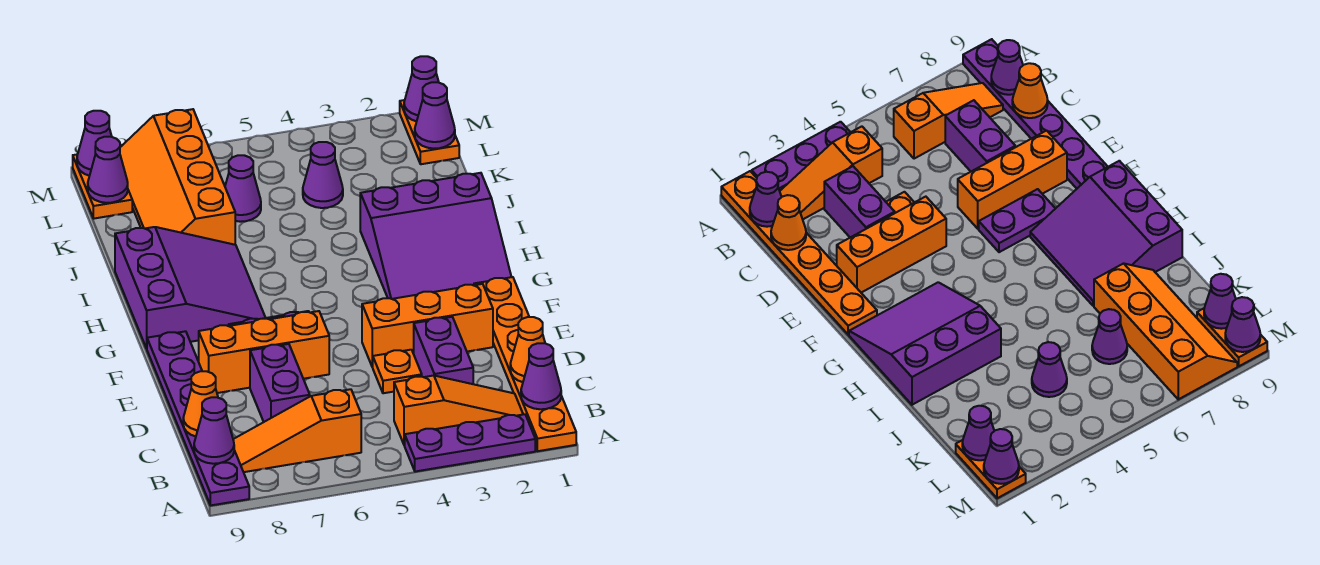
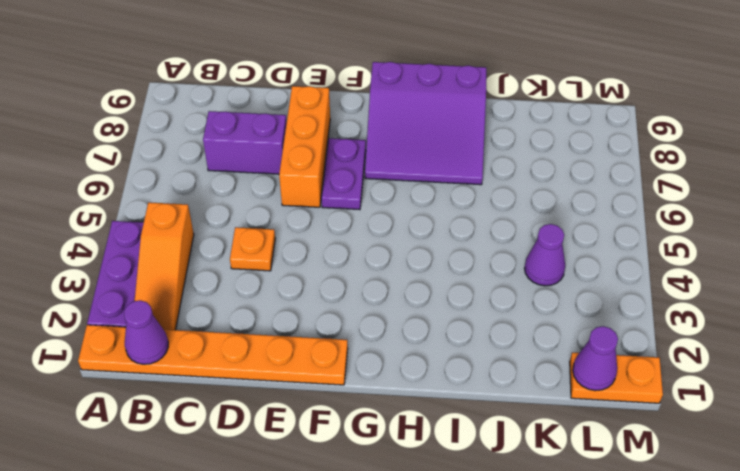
none -> purple plate A9:F9 level 1
none -> orange slope B6:B8 level 1 top 6
none -> purple brick C3:D3 level 1

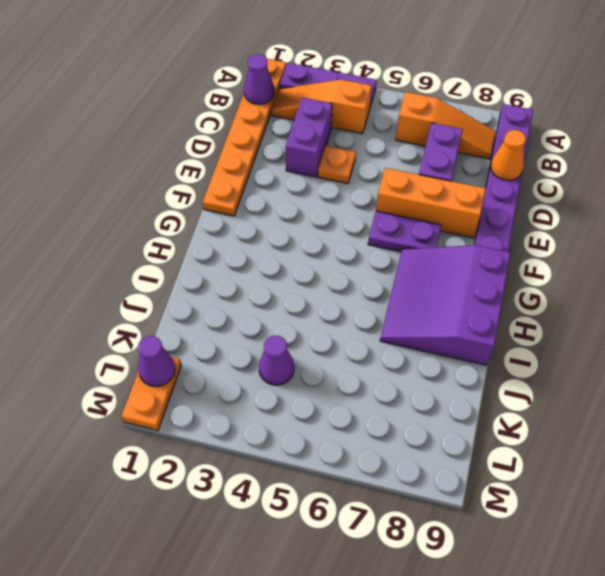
none -> orange brick E2:E4 level 1
none -> purple slope G1:I3 level 1 top I
none -> orange slope J7:M8 level 1 top 7

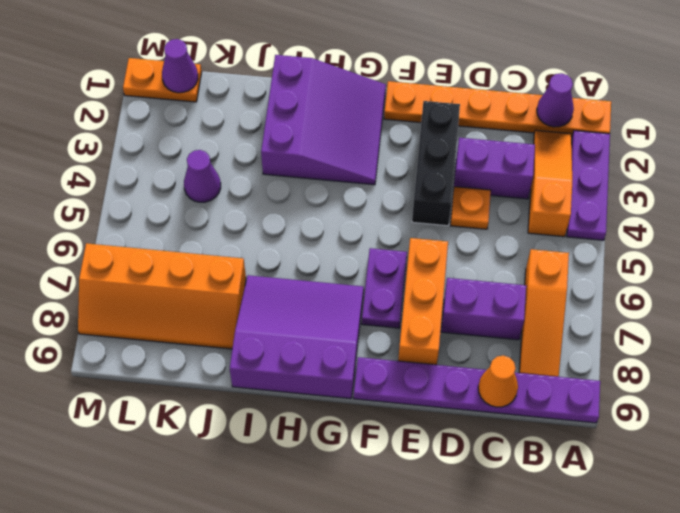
black brick E2:E4 level 1 -> orange brick E2:E4 level 1
none -> purple cone K6 level 1
none -> orange plate L9:M9 level 1
none -> purple cone B9 level 2

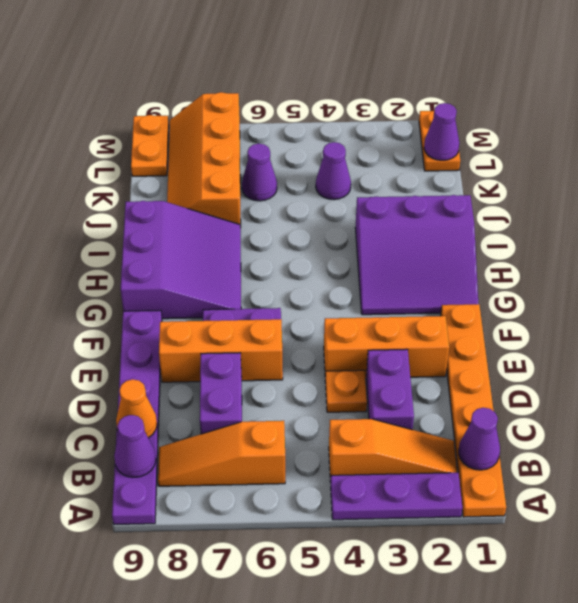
none -> orange cone C1 level 2
none -> purple cone L9 level 2
none -> purple cone M1 level 2

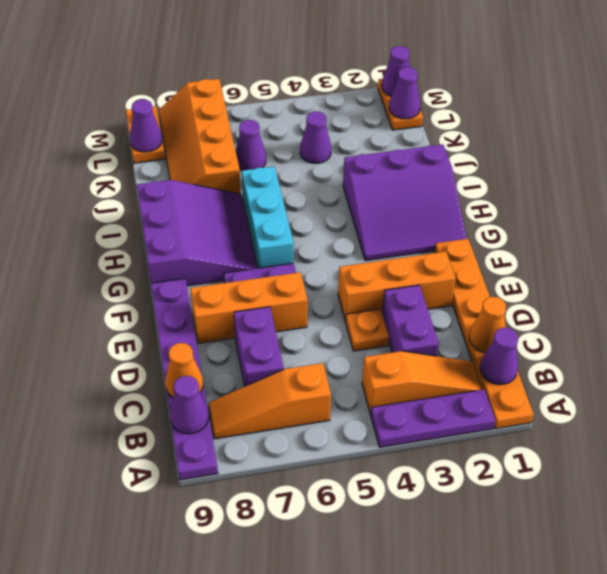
cyan brick G6:I6 level 1 -> none
none -> purple cone M9 level 2

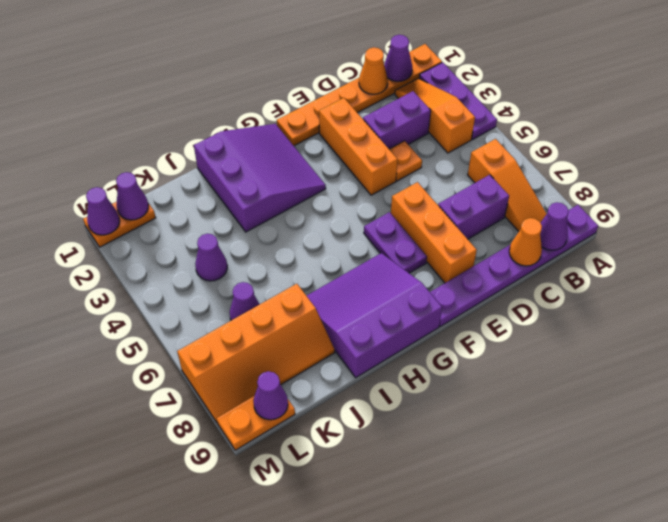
none -> purple cone M9 level 2

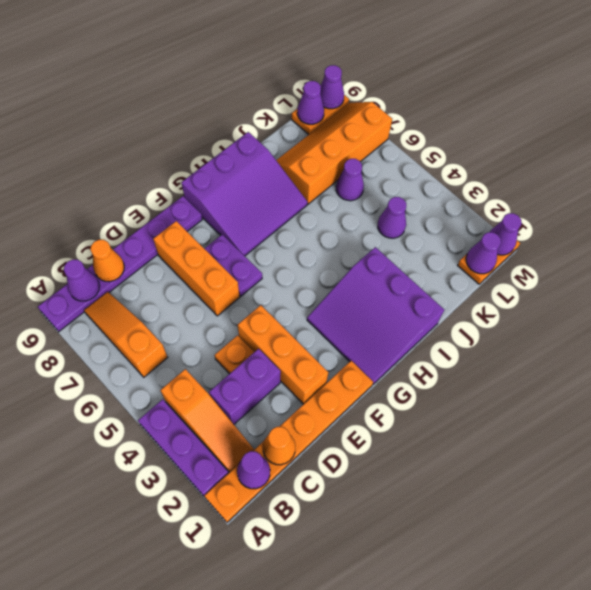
none -> purple brick C7:D7 level 1

